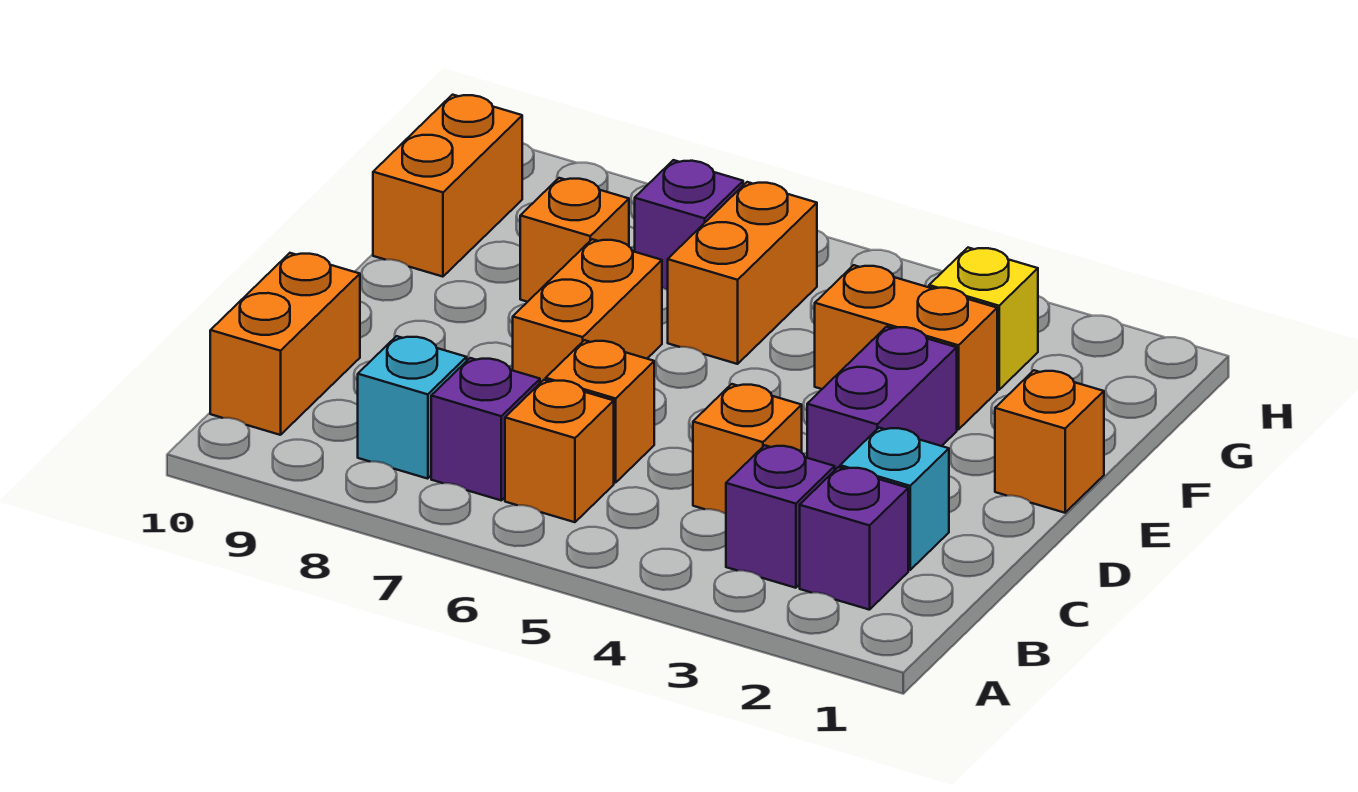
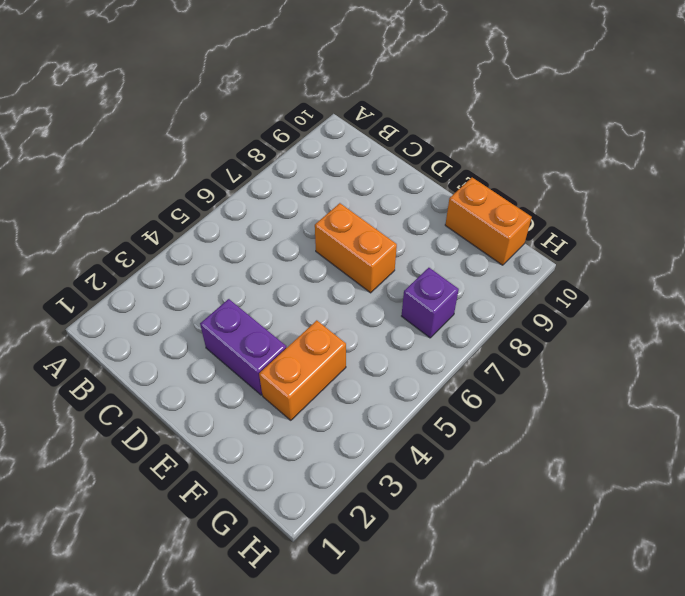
none -> purple brick B2 level 1
none -> purple brick B3 level 1
none -> orange brick B6 level 1

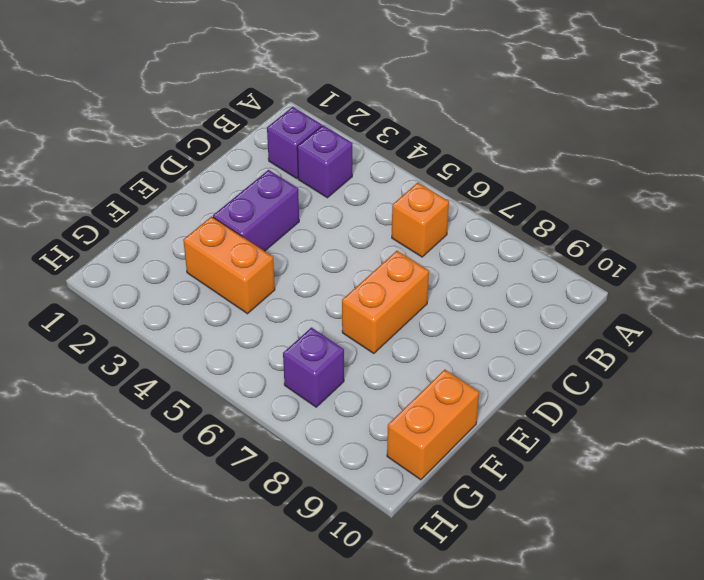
none -> purple brick B7 level 1
none -> cyan brick B8 level 1
none -> orange brick B10:C10 level 1

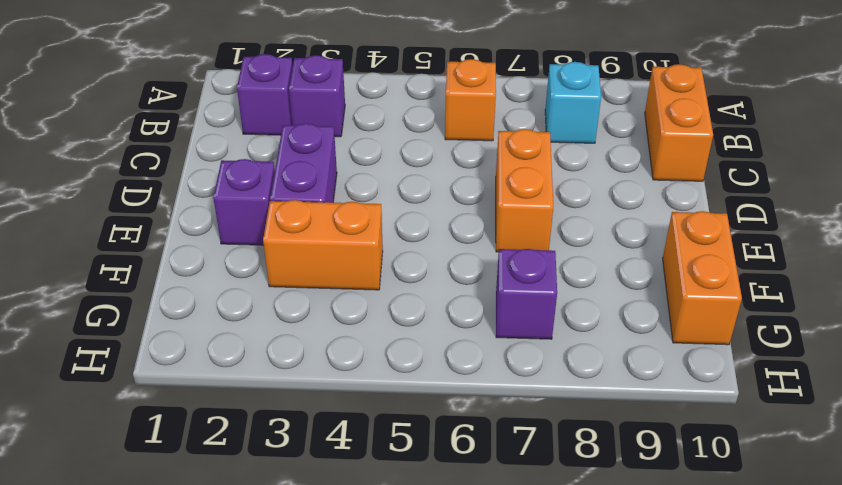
purple brick E2 level 1 -> purple brick B7 level 1
none -> cyan brick C2 level 1
none -> orange brick C4 level 1
none -> orange brick C6 level 1

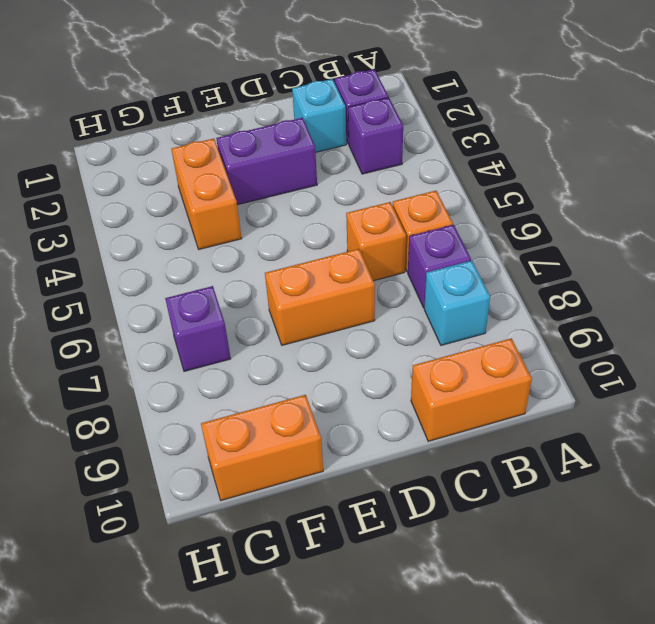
none -> orange brick C4 level 1
none -> orange brick E1 level 1
none -> orange brick F6:G6 level 1

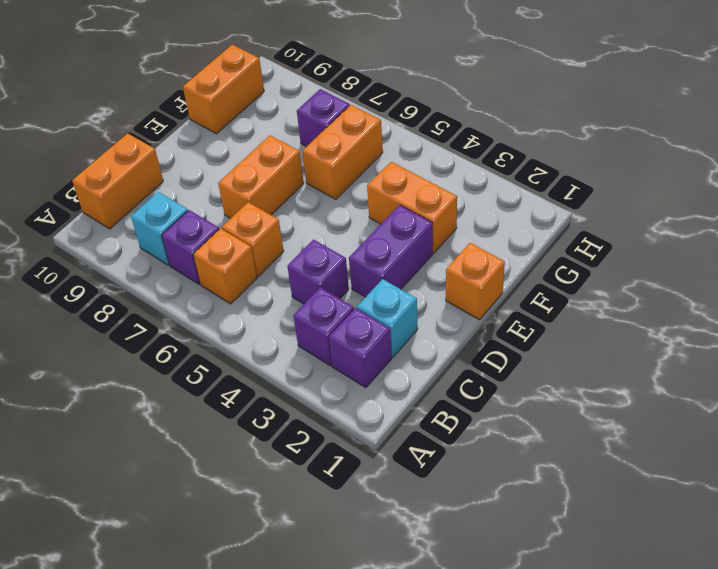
purple brick C4 level 1 -> orange brick C4 level 1
none -> orange brick F8 level 1
none -> yellow brick G3 level 1

